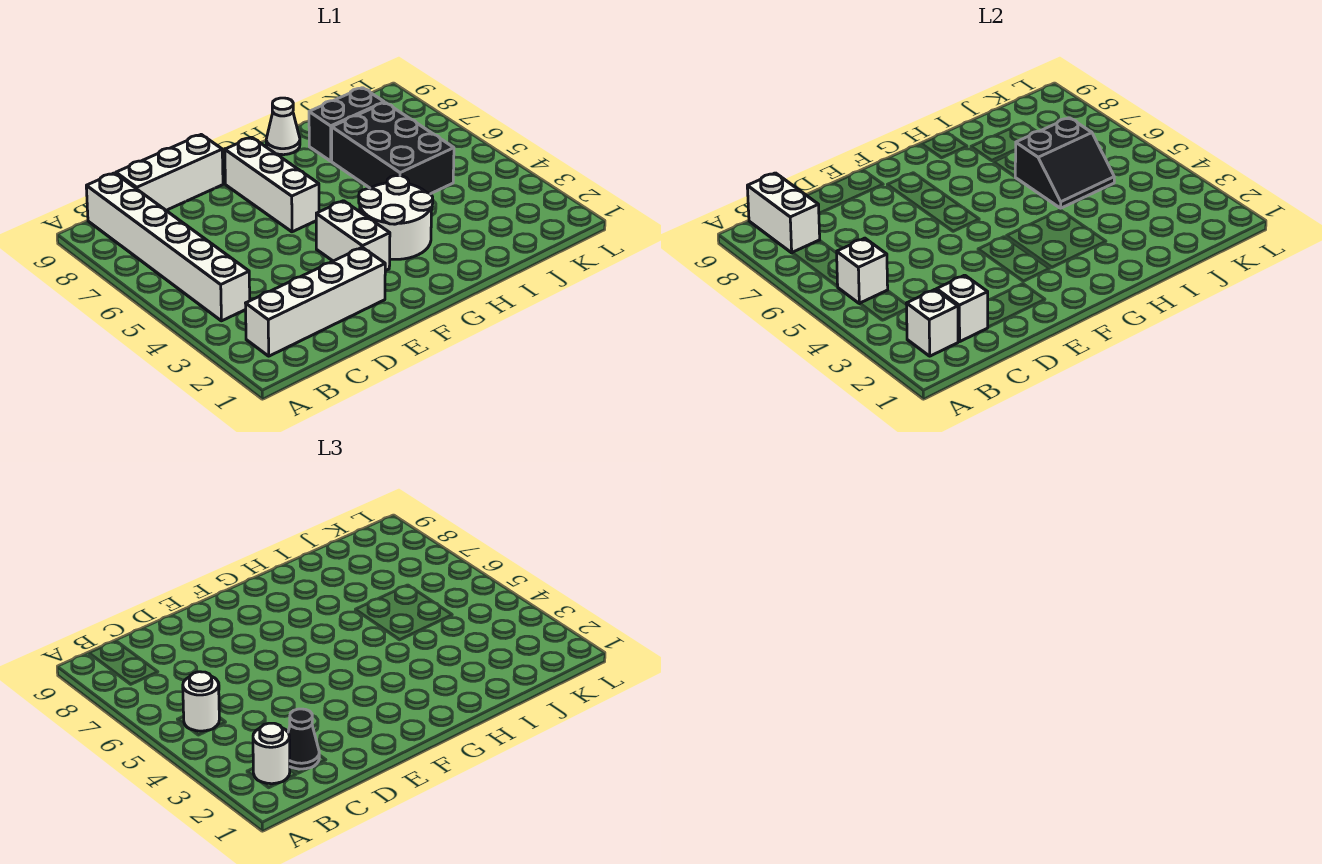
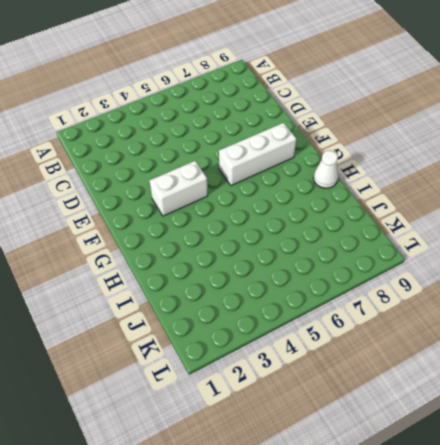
none -> white brick B2:E2 level 1
none -> white brick B4:B9 level 1
none -> white brick C9:E9 level 1

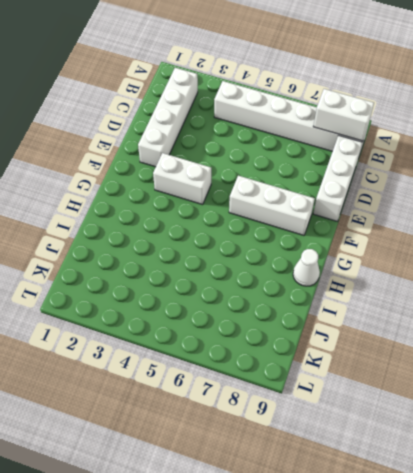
none -> white round brick G3:H4 level 1
none -> black brick I5:J7 level 1
none -> black brick I8:J8 level 1

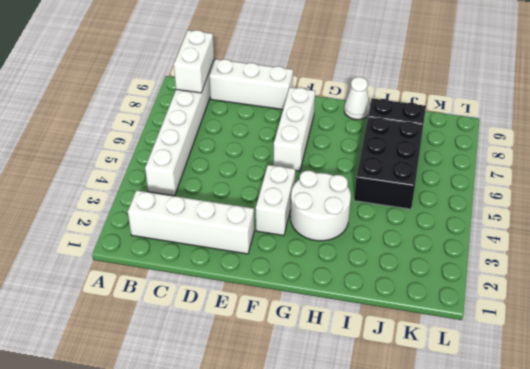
none -> white brick B2 level 2
none -> white brick B5 level 2
none -> white brick C2 level 2

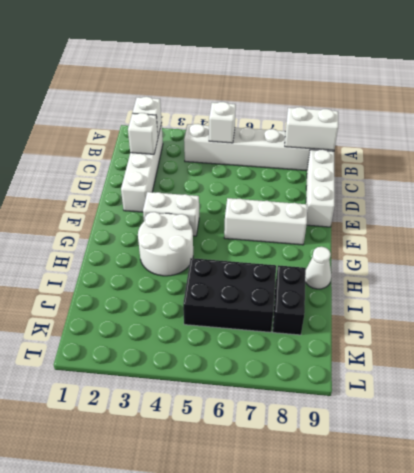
none -> black slope I5:J6 level 2 top 6
none -> white round brick B2 level 3
none -> white round brick B5 level 3

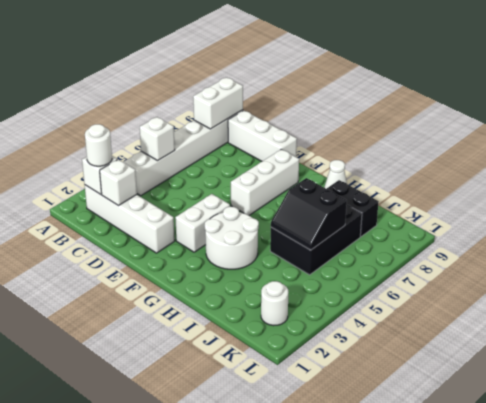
white round brick K2 level 1 -> white round brick B5 level 3
none -> black cone C2 level 3

